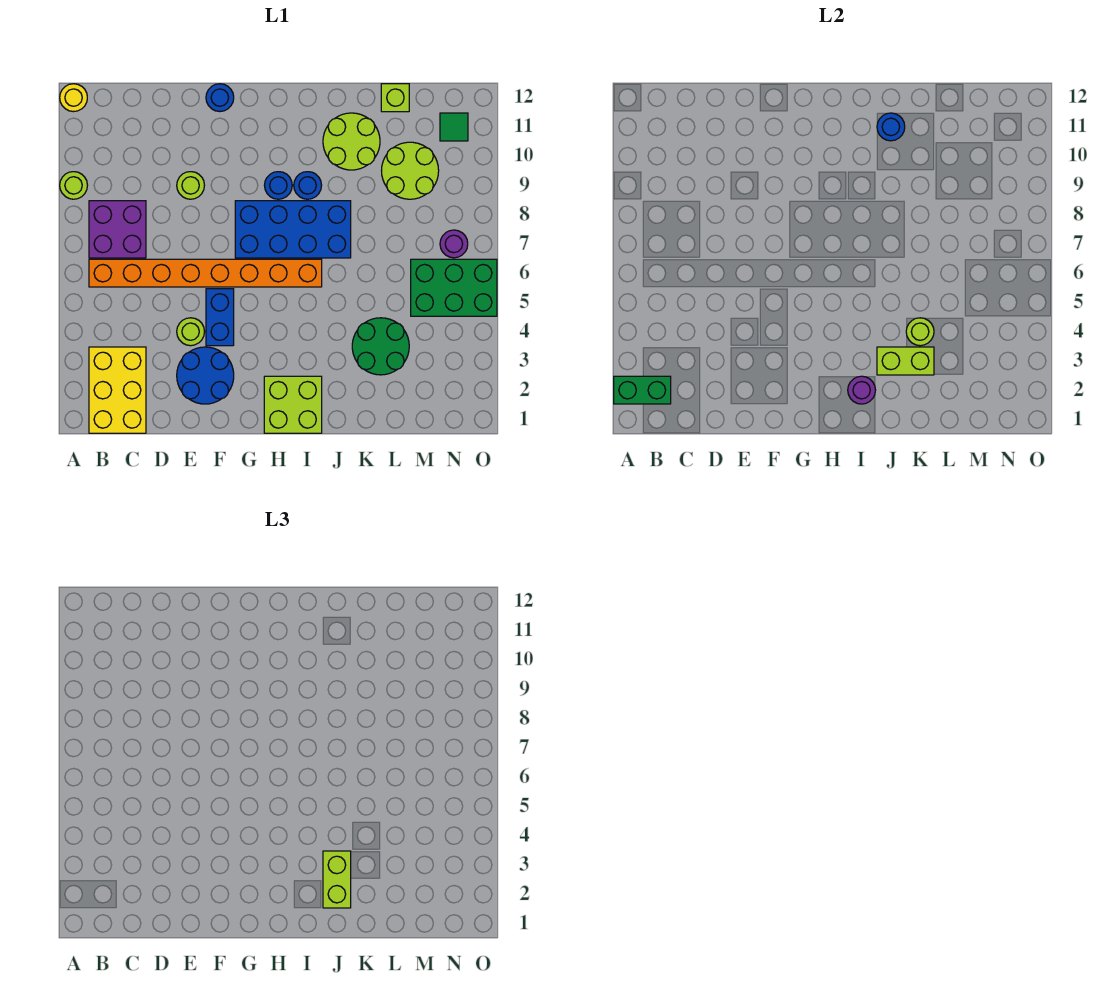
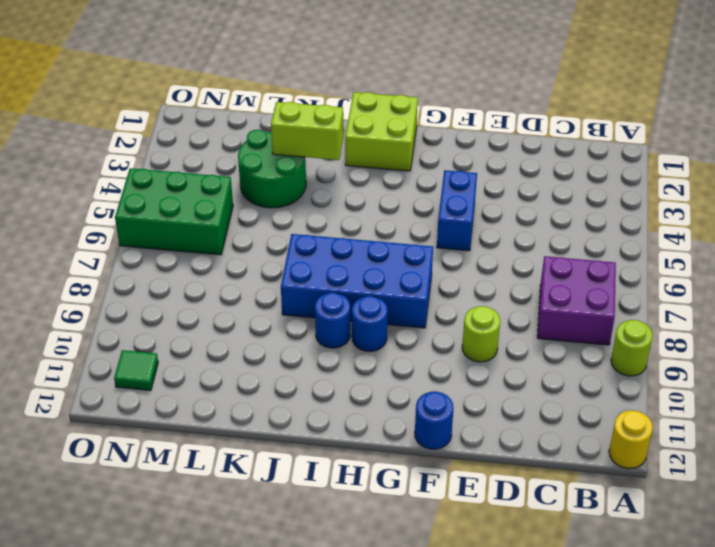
none -> yellow brick B1:C3 level 1
none -> orange brick B6:I6 level 1
none -> blue round brick E2:F3 level 1

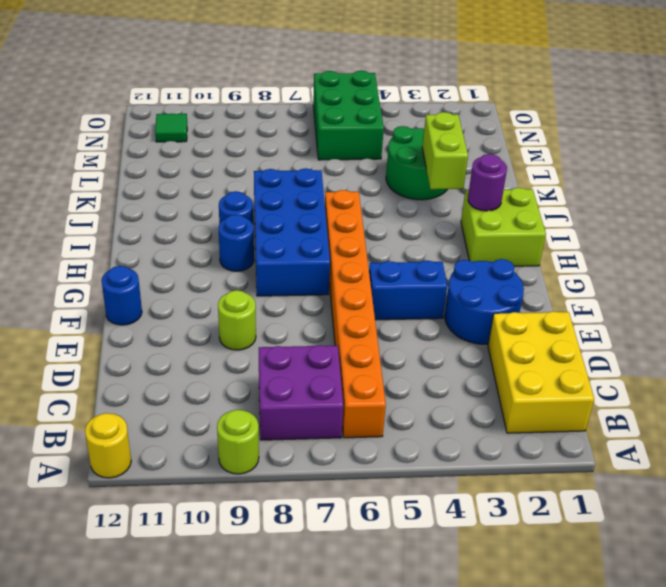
yellow brick B1:D2 level 1 -> yellow brick B1:C3 level 1
none -> lime round brick E4 level 1
none -> lime round brick J10:K11 level 1
none -> lime round brick L9:M10 level 1

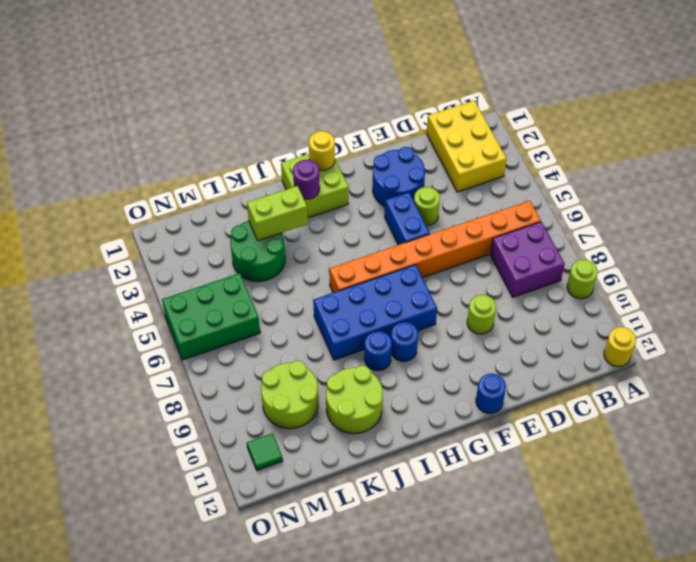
yellow round brick H1 level 2 -> none
none -> lime brick L12 level 1
none -> purple round brick N7 level 1
none -> green brick A2:B2 level 2

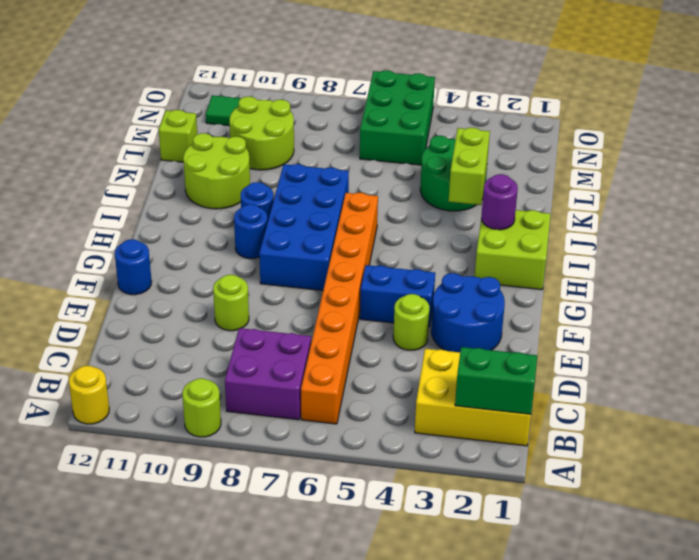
green brick B1:B2 level 2 -> green brick A2:B2 level 2
none -> purple round brick N7 level 1
none -> blue round brick J11 level 2
none -> lime round brick K4 level 2

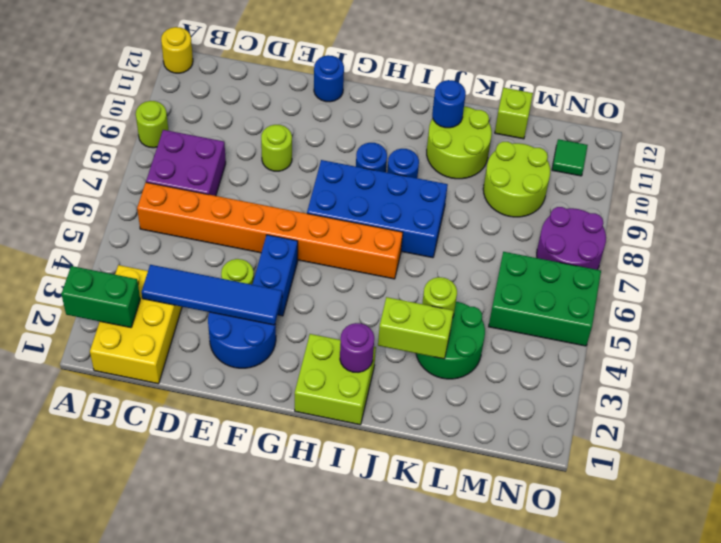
blue tile C3:F3 level 2 -> none
purple round brick N7:O8 level 1 -> purple round brick N7 level 1
none -> lime brick J2:J3 level 3

